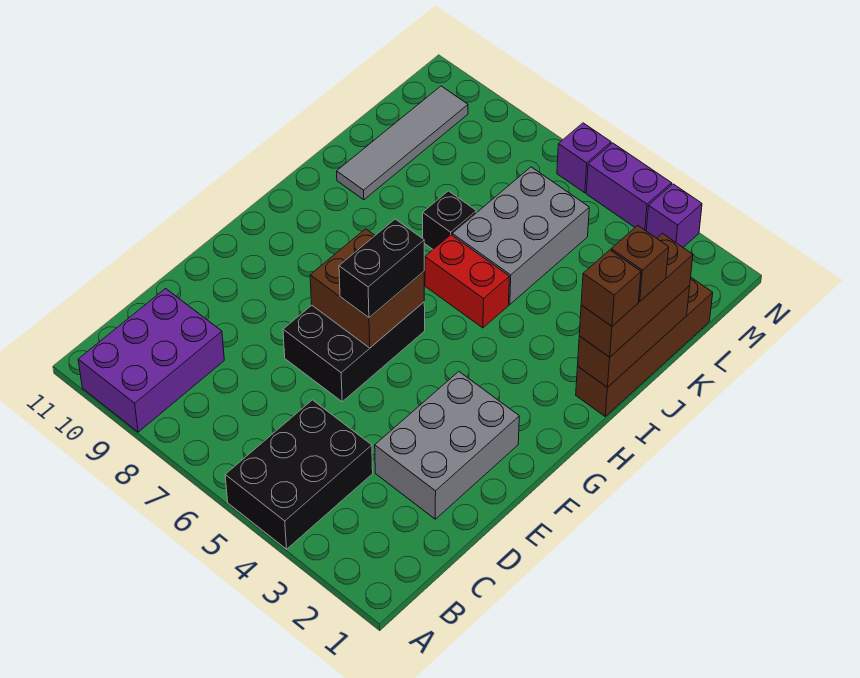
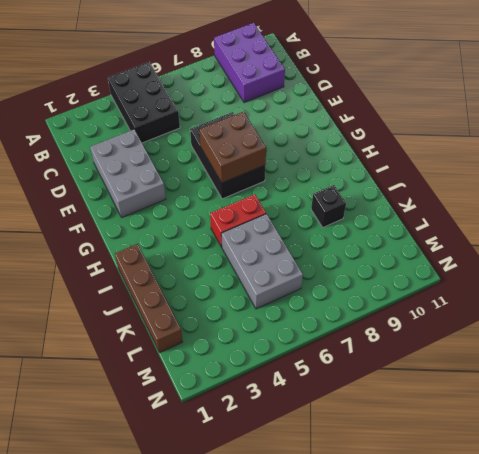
black brick J9 level 1 -> black brick J7 level 1
none -> grey tile J10:M10 level 1
none -> purple brick N3 level 1
none -> purple brick N4:N5 level 1

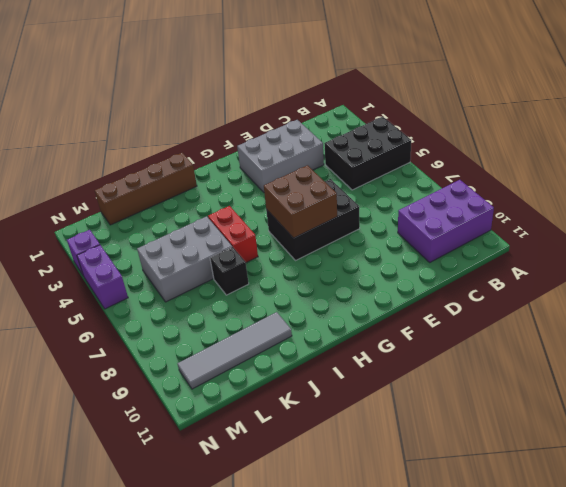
none -> purple brick N6 level 1
none -> brown brick I1:K1 level 2
none -> black brick F6:G6 level 3

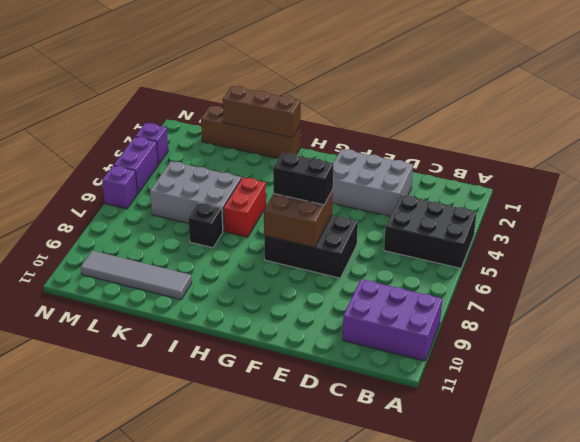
none -> brown brick I1:K1 level 3
none -> brown brick I1 level 4
none -> brown brick J1 level 4

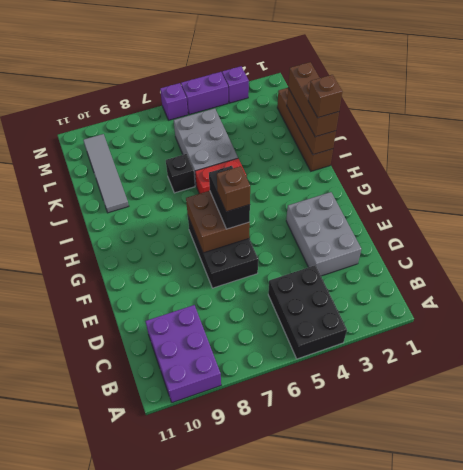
brown brick F6 level 4 -> brown brick J1 level 4

